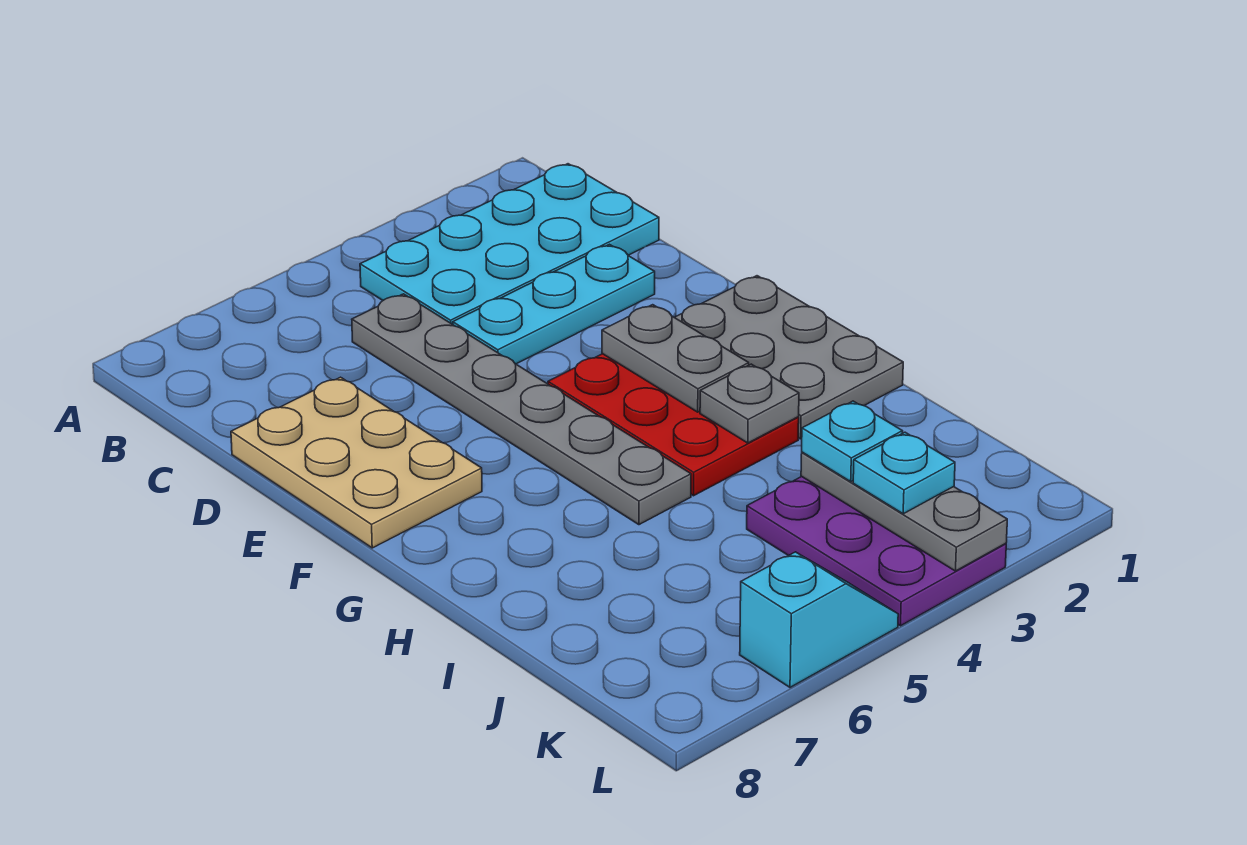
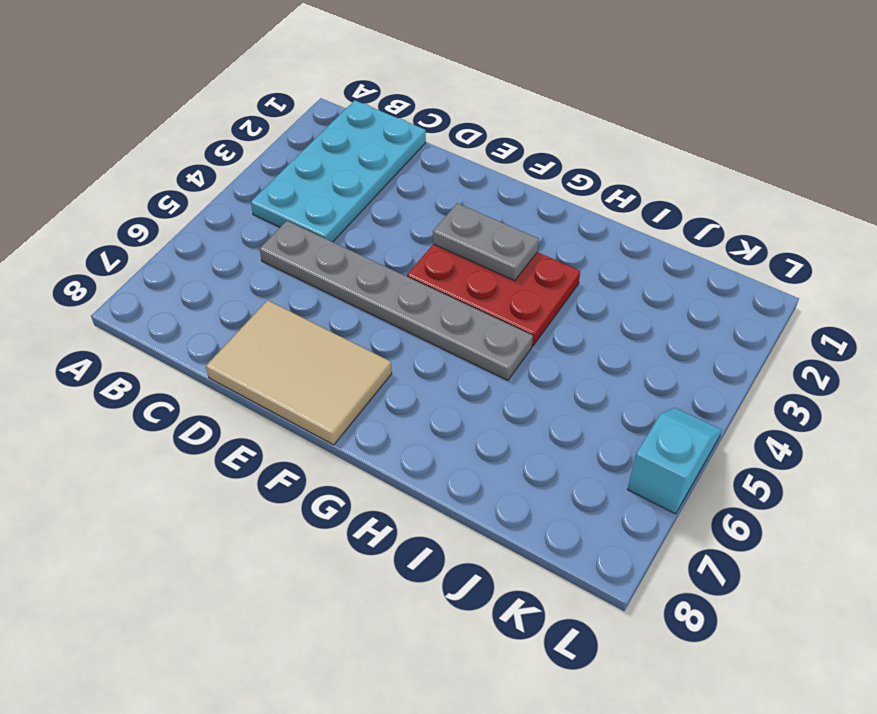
tan tile D7:F8 level 1 -> tan plate D7:F8 level 1
none -> cyan plate D2:D4 level 1
none -> grey plate F1:H2 level 1
none -> purple plate J3:L4 level 1

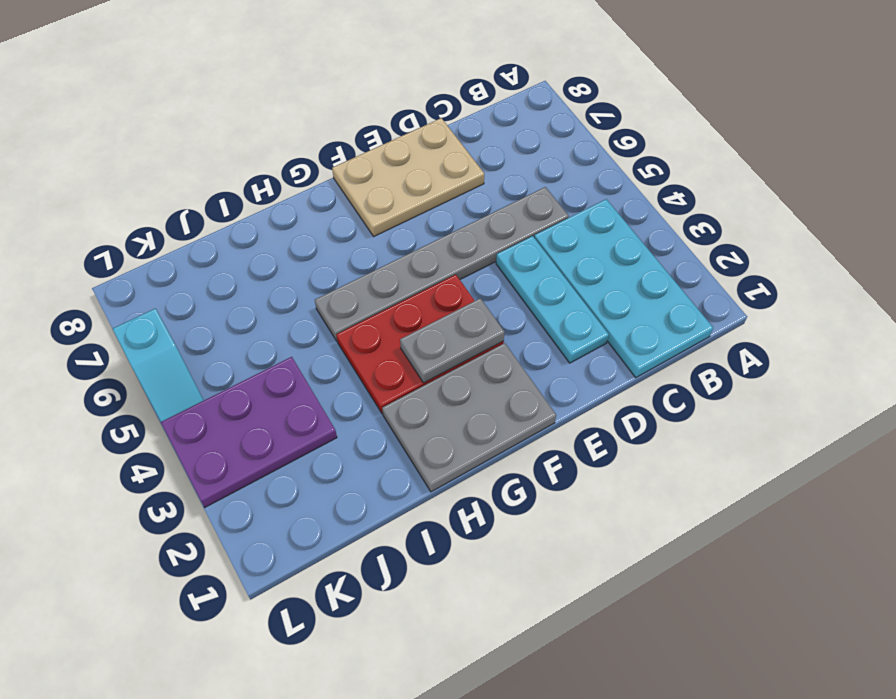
none -> grey plate H3 level 2
none -> grey plate J3:L3 level 2
none -> cyan plate J3 level 3

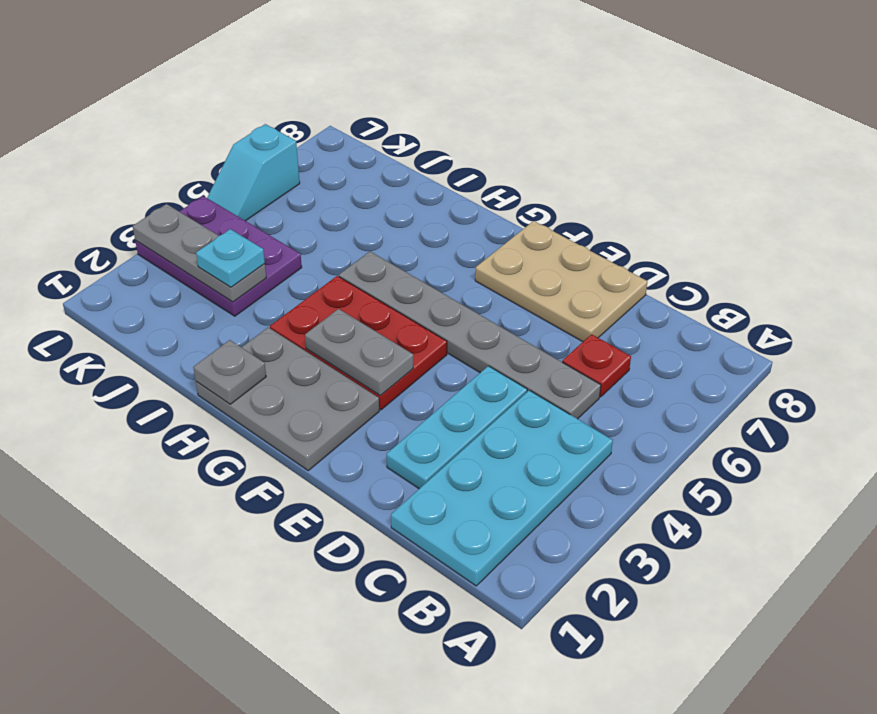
red plate C6 level 1 -> none
grey plate H1 level 2 -> grey plate H3 level 2
none -> cyan plate K3 level 3

